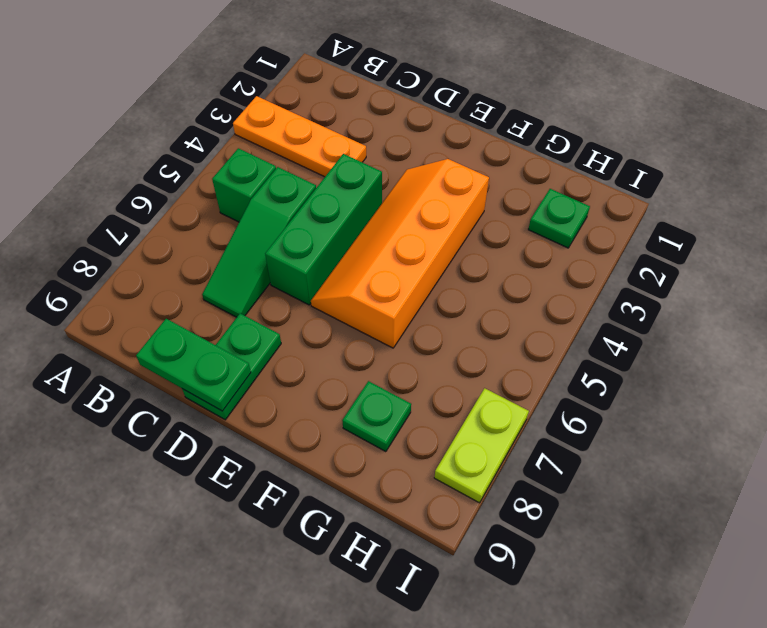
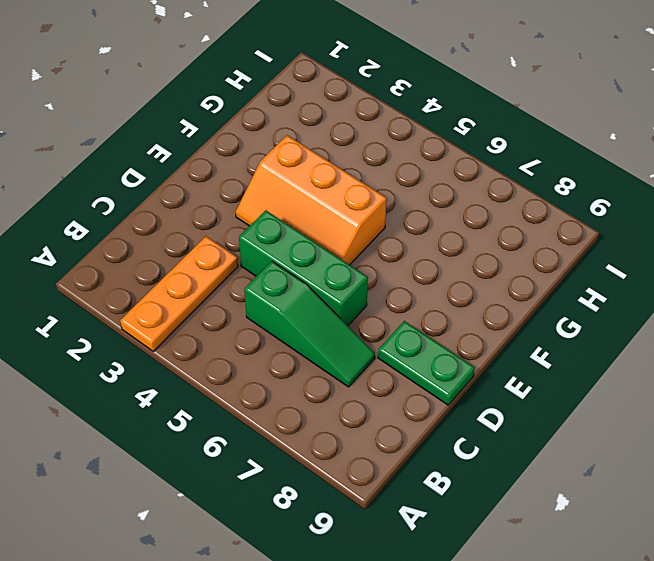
orange slope E3:F5 level 1 top F -> orange slope E3:F6 level 1 top F
none -> green brick B5 level 1
none -> green plate G8 level 1

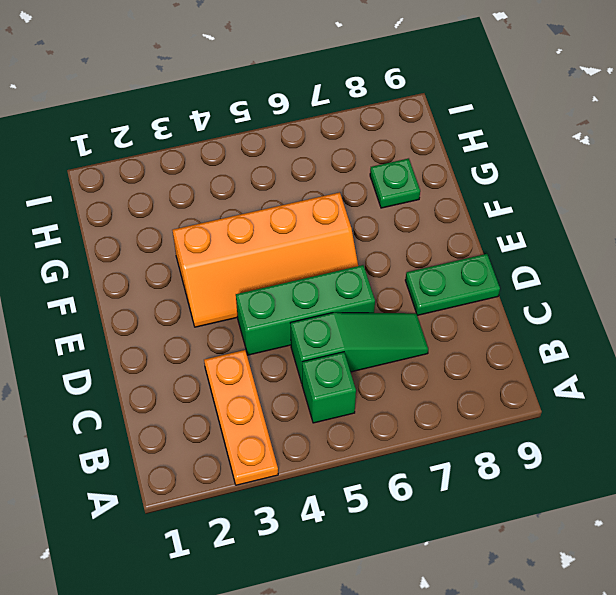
none -> green plate H2 level 1
none -> lime plate I7:I8 level 1

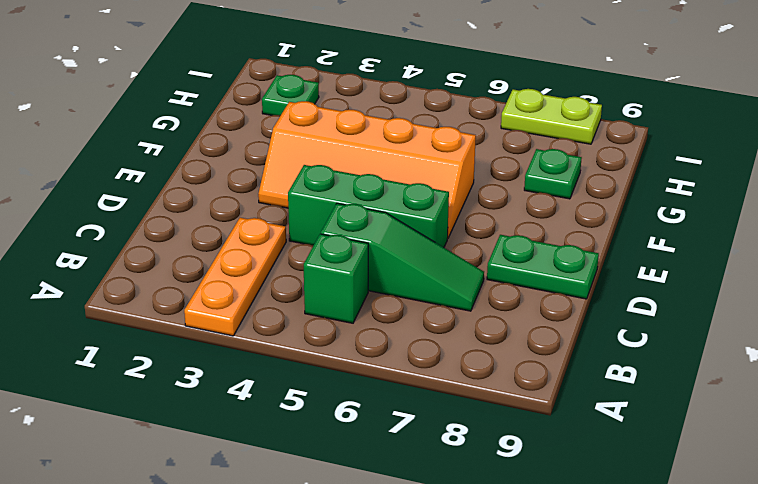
none -> green plate C9:D9 level 2

